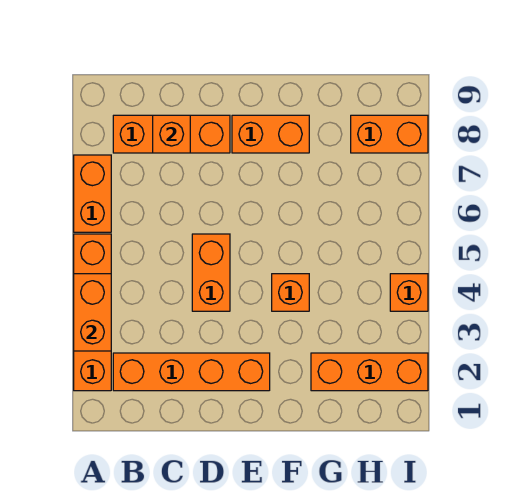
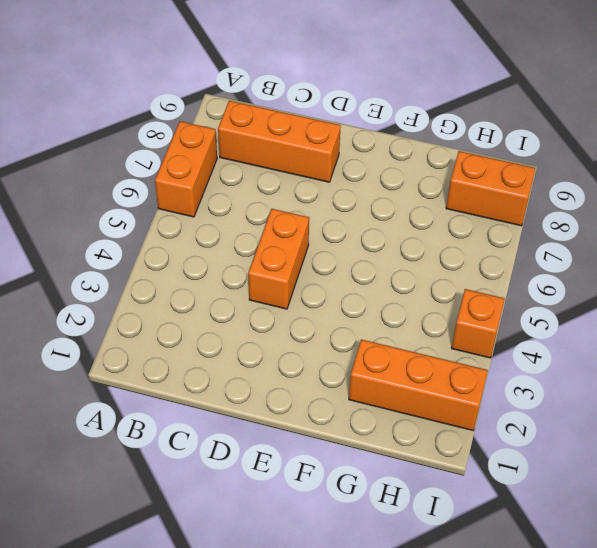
none -> orange brick A2:A5 level 1
none -> orange brick B2:E2 level 1
none -> orange brick E8:F8 level 1

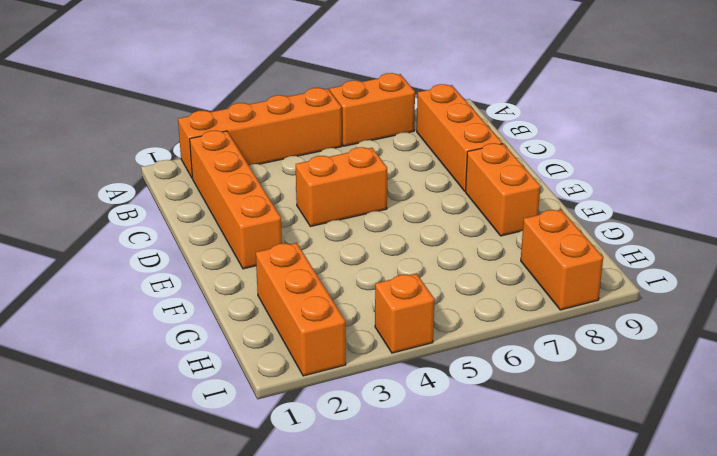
none -> orange brick F4 level 1
none -> orange brick A3:A4 level 2
none -> orange brick C8 level 2

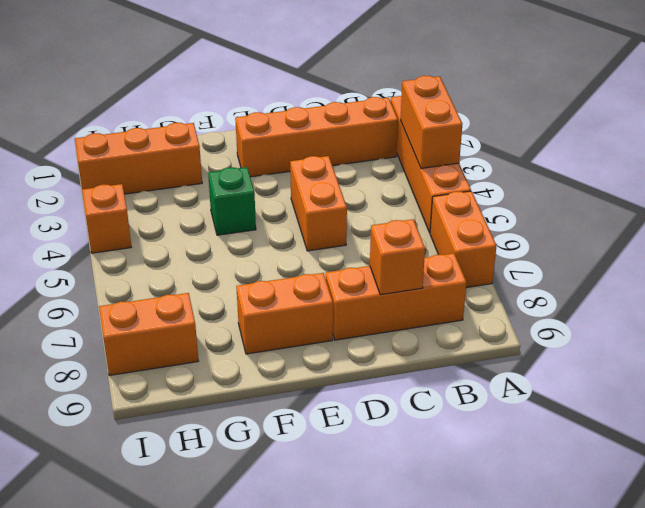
green brick F4 level 1 -> orange brick F4 level 1

